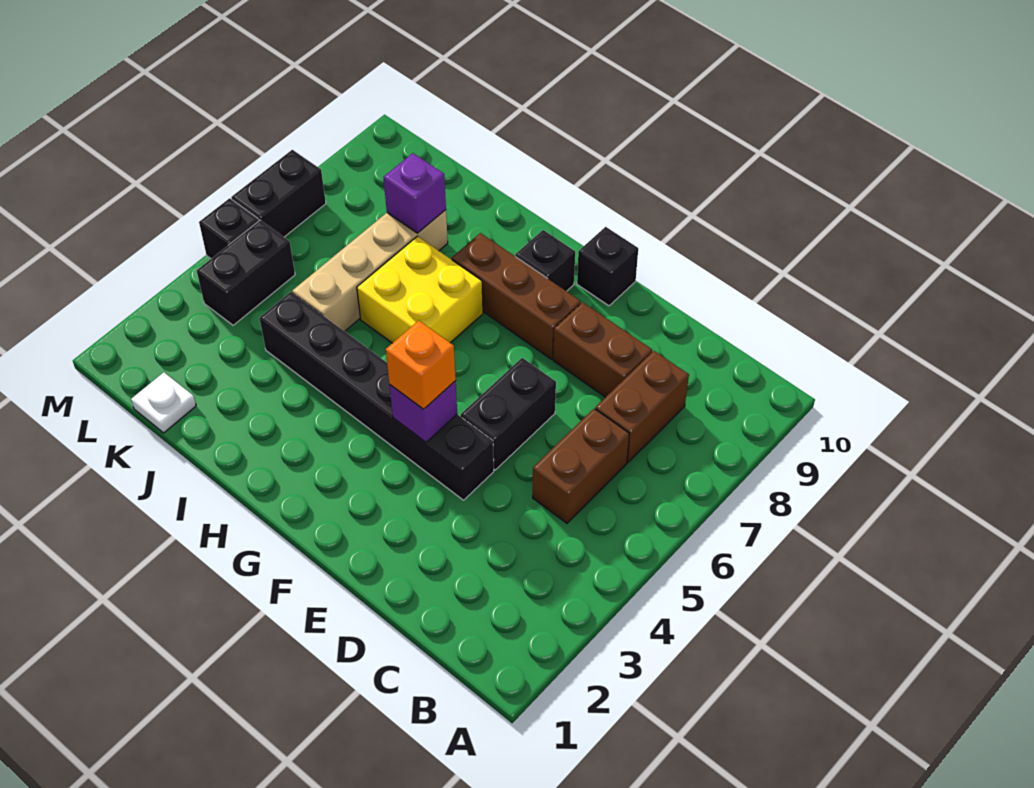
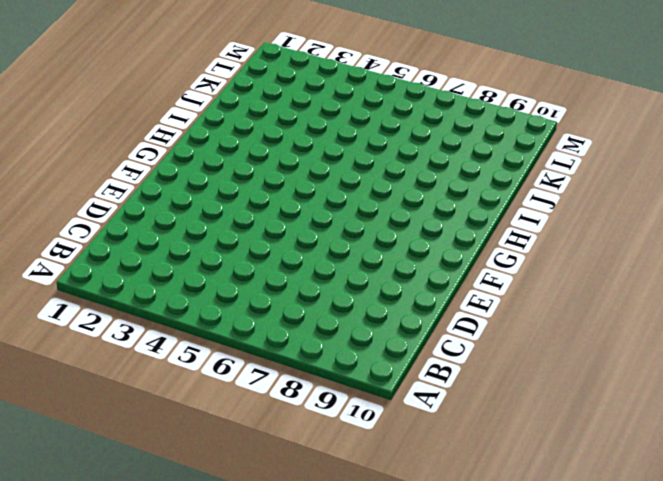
none -> brown brick C5:C6 level 1
none -> brown brick C7:C8 level 1
none -> brown brick D8:E8 level 1

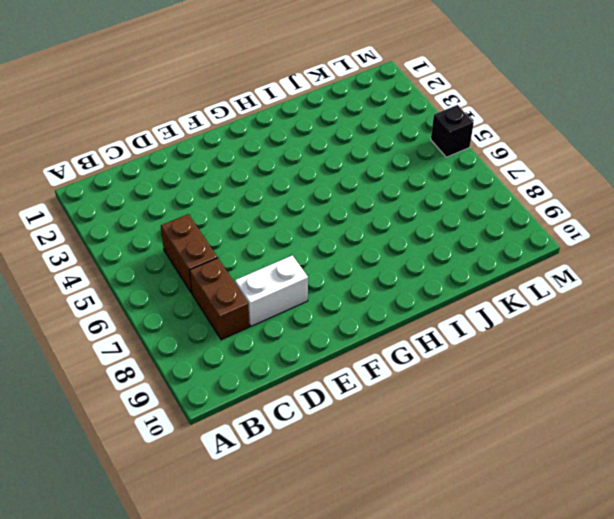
white brick D8:E8 level 1 -> brown brick D8:E8 level 1
none -> black brick E4:J4 level 1
none -> black brick E5:E6 level 1
none -> brown brick F8:H8 level 1

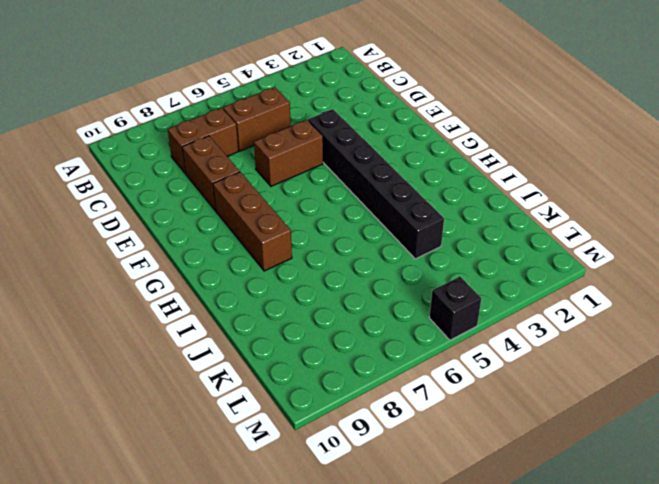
brown brick E5:E6 level 1 -> black brick E5:E6 level 1
none -> black brick F10 level 1
none -> black brick G9 level 1
none -> yellow brick H6:I7 level 1

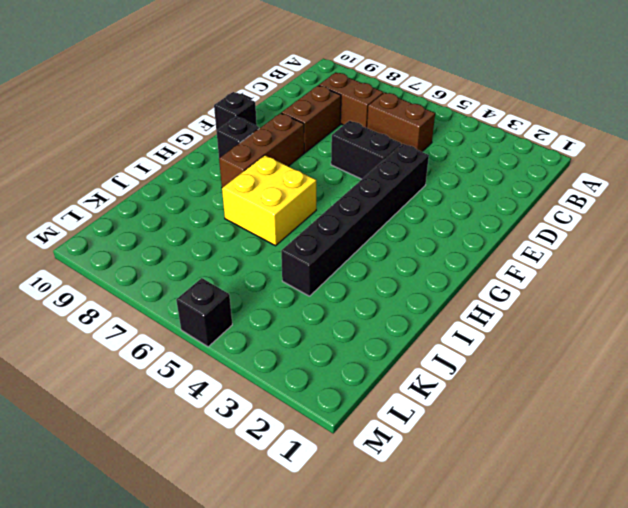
none -> tan brick J5:J8 level 1
none -> white plate K1 level 1
none -> black brick L4:L5 level 1

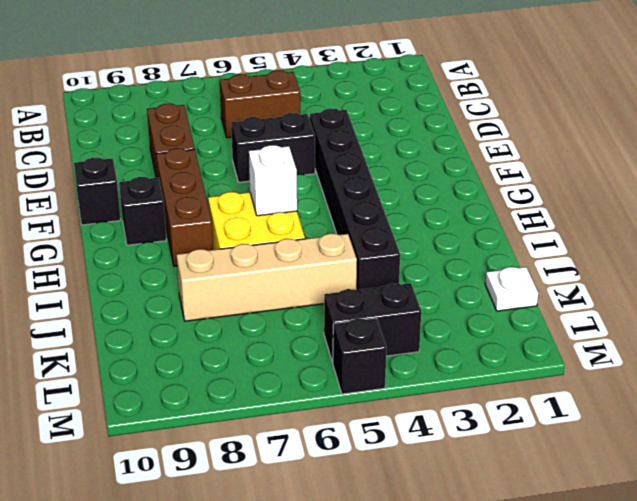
white brick H6 level 2 -> none
none -> brown brick C7:C8 level 1
none -> black brick M6:M7 level 1
none -> purple brick F4 level 2

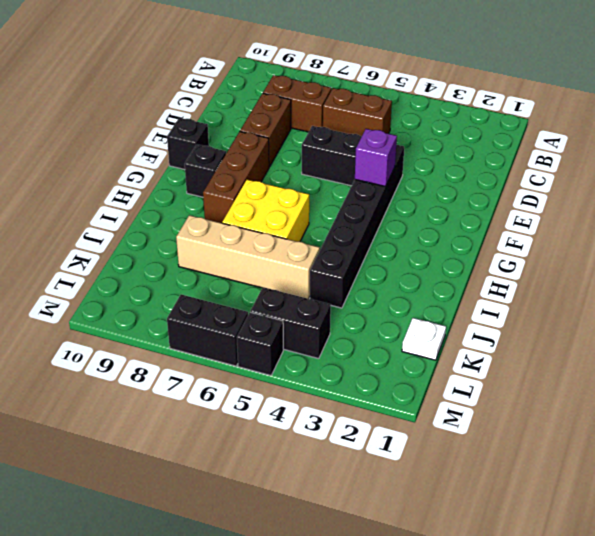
none -> purple brick J8 level 2
none -> orange brick F4 level 3

